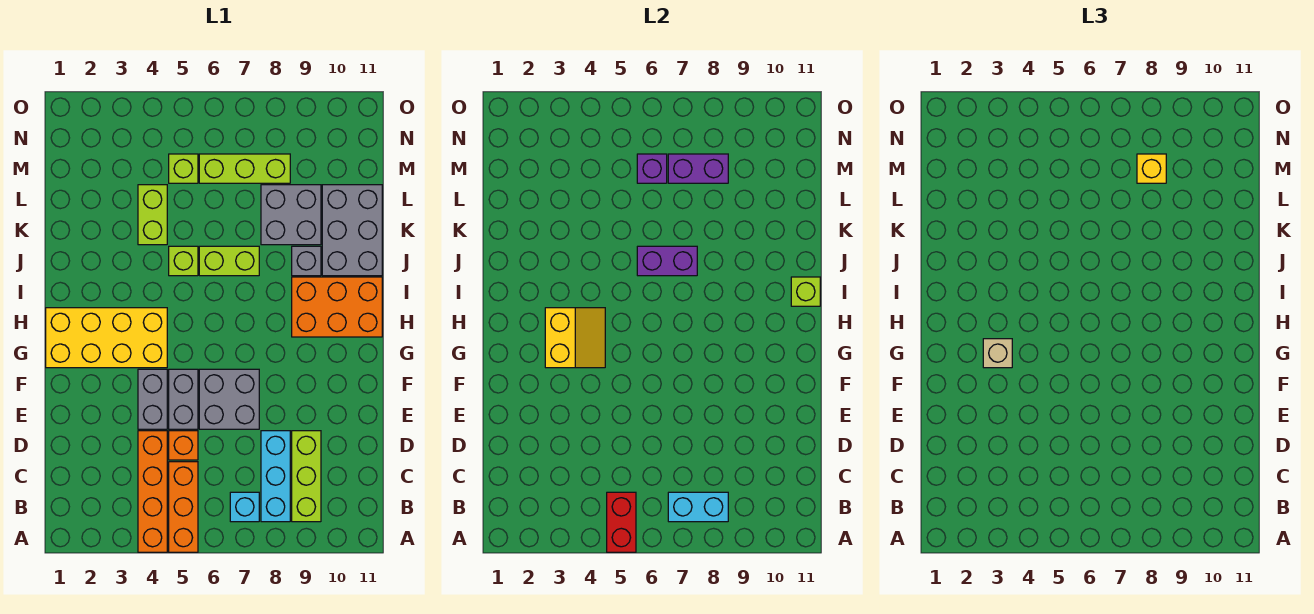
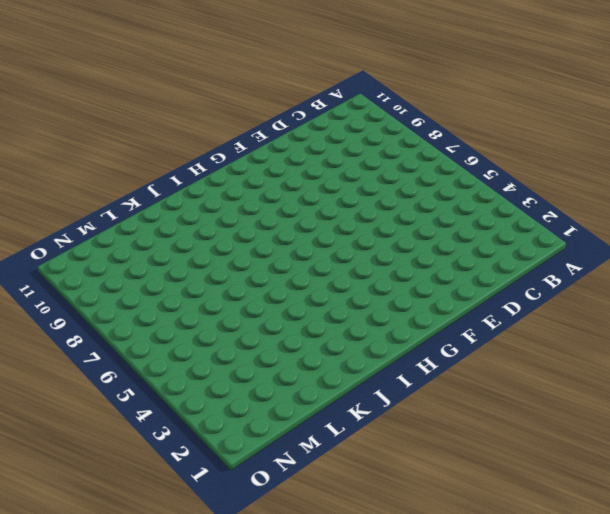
none -> orange brick A4:D4 level 1
none -> orange brick A5:C5 level 1
none -> cyan brick B7 level 1

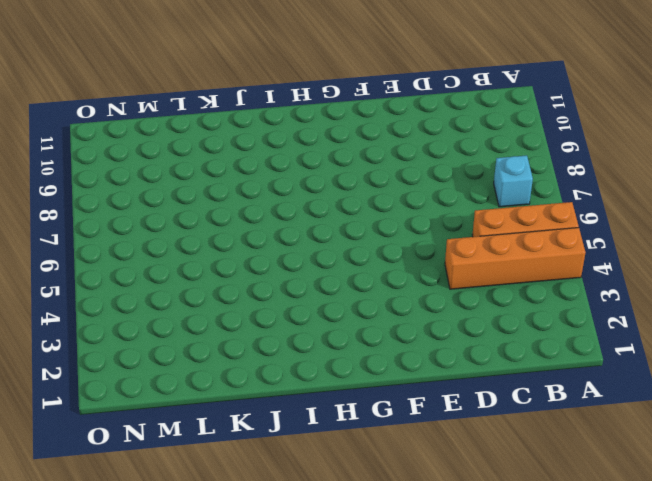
none -> cyan brick B8:D8 level 1
none -> lime brick B9:D9 level 1
none -> orange brick D5 level 1

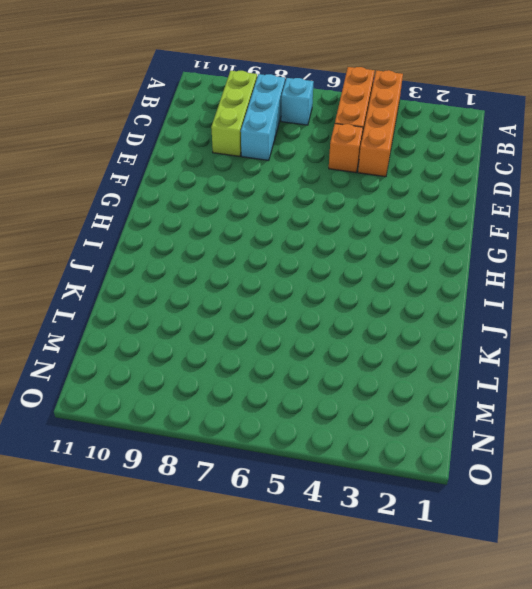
none -> grey brick E4:F4 level 1
none -> grey brick E5:F5 level 1
none -> grey brick E6:F7 level 1

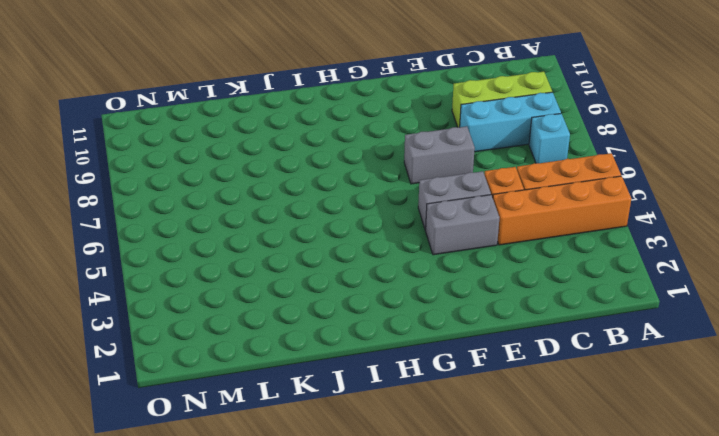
grey brick E7:F7 level 1 -> grey brick E6:F7 level 1
none -> yellow brick G1:H4 level 1
none -> orange brick H9:I11 level 1
none -> lime brick J5 level 1

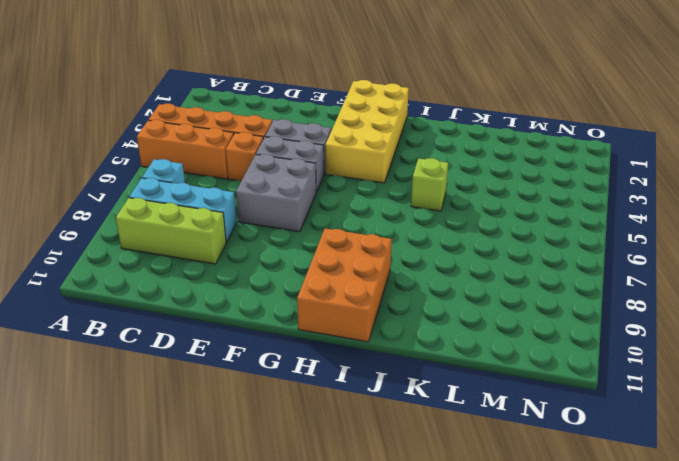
none -> lime brick J6:J7 level 1
none -> grey brick J9 level 1
none -> grey brick J10:L11 level 1

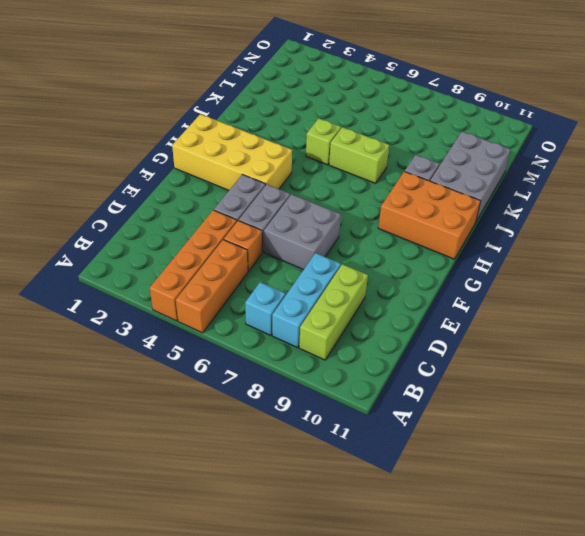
none -> lime brick K4:L4 level 1
none -> grey brick K8:L9 level 1
none -> lime brick M5 level 1

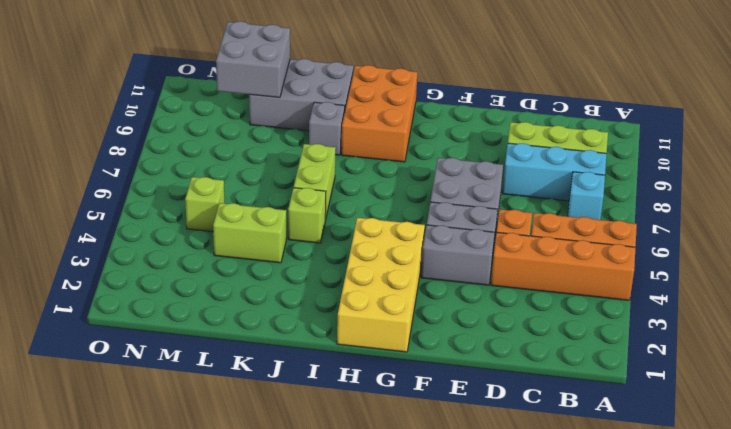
grey brick L10:M11 level 2 -> grey brick K8:L9 level 1
none -> lime brick M6:M8 level 1
none -> red brick A5:B5 level 2
none -> cyan brick B7:B8 level 2

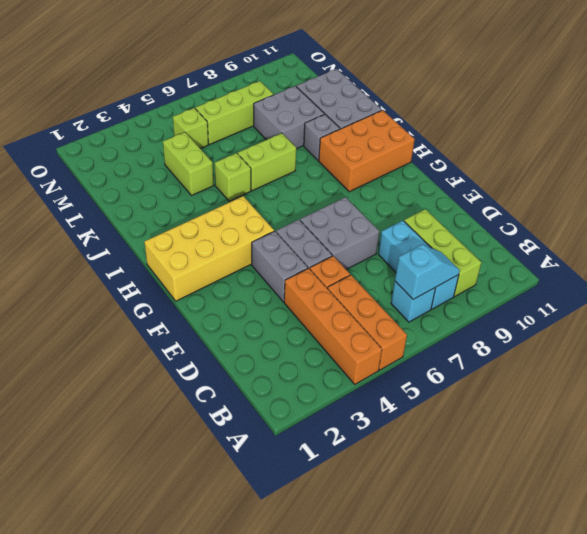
cyan slope B7:B8 level 2 top 7 -> cyan brick B7:B8 level 2
none -> red brick A5:B5 level 2
none -> yellow slope G3:H4 level 2 top 3
none -> lime brick I11 level 2

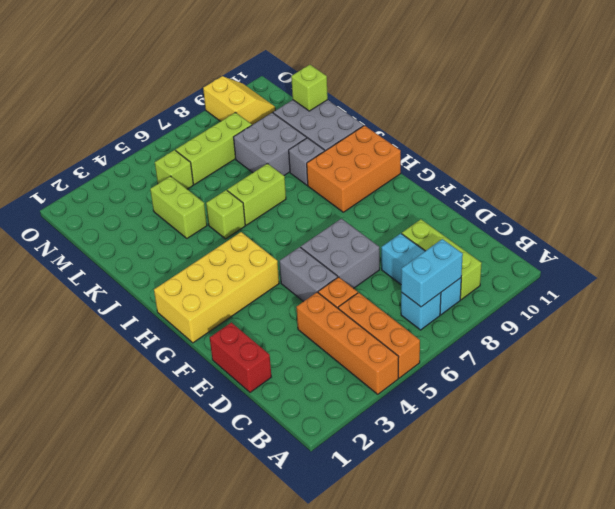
red brick D1:E1 level 1 -> red brick A5:B5 level 2
lime brick L11 level 2 -> lime brick I11 level 2
yellow slope N9:O10 level 1 top 9 -> yellow slope G3:H4 level 2 top 3
none -> grey brick E4:F4 level 1
none -> purple brick J6:J7 level 2
none -> purple brick M6 level 2

